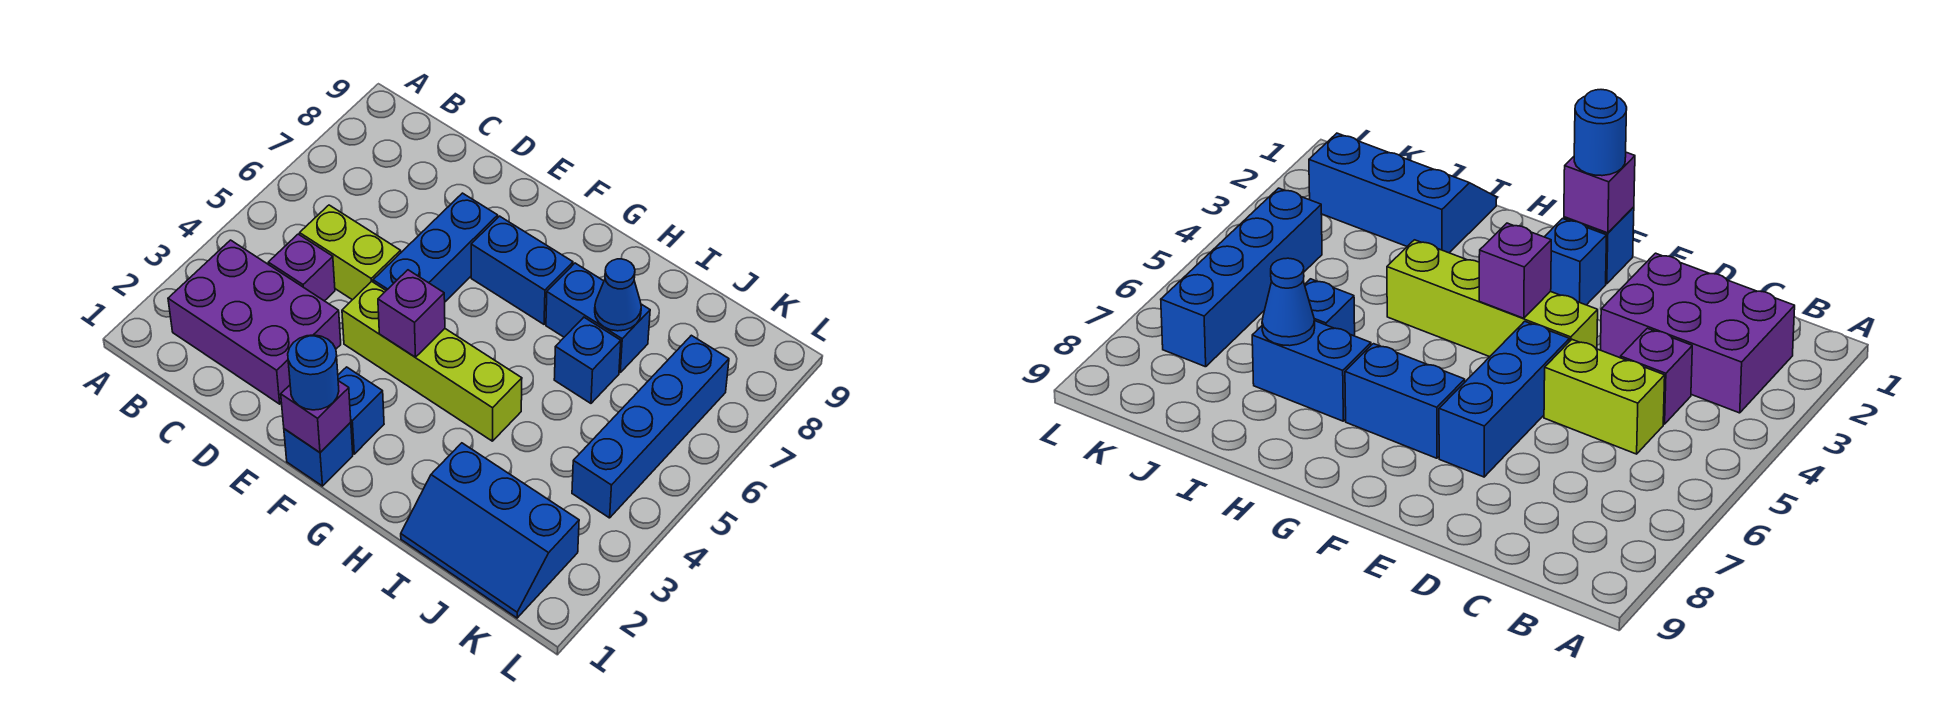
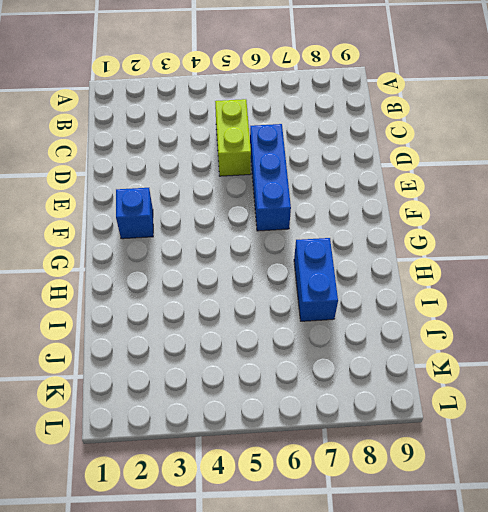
blue brick D6:F6 level 1 -> blue brick E5:E7 level 1
none -> purple brick B2:D3 level 1
none -> purple brick C4 level 1
none -> lime brick E4:H4 level 1

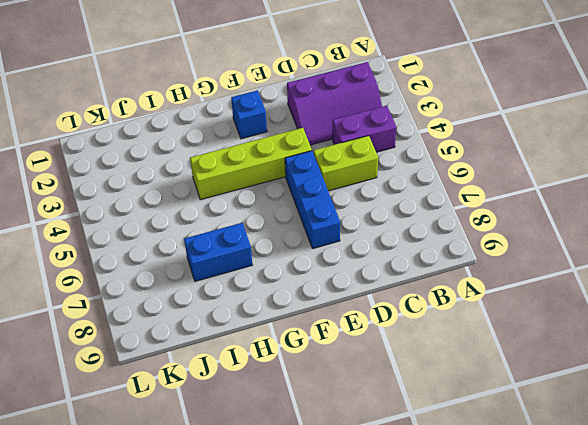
purple slope B2:D3 level 1 top 2 -> purple brick B2:D3 level 1
purple brick B4:C4 level 1 -> purple brick C4 level 1
none -> blue brick F1 level 1
none -> blue brick F7:G7 level 1
none -> blue slope I1:K2 level 1 top 2

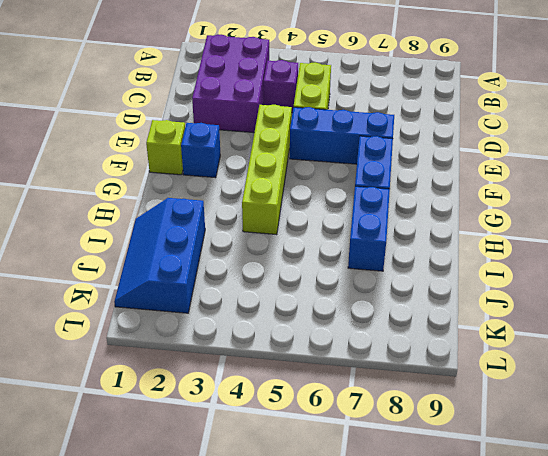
lime brick F1 level 1 -> blue brick F1 level 1
none -> blue brick I6 level 1
none -> blue brick K4:K7 level 1
none -> purple brick F1 level 2

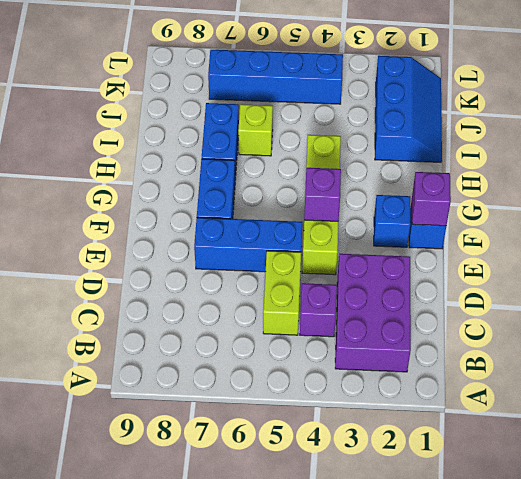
lime brick I6 level 1 -> blue brick I6 level 1
none -> blue cone I7 level 2
none -> blue round brick F1 level 3

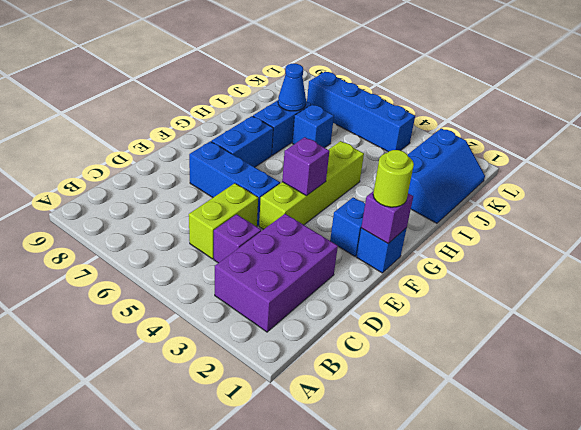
lime round brick F1 level 3 -> blue round brick F1 level 3

